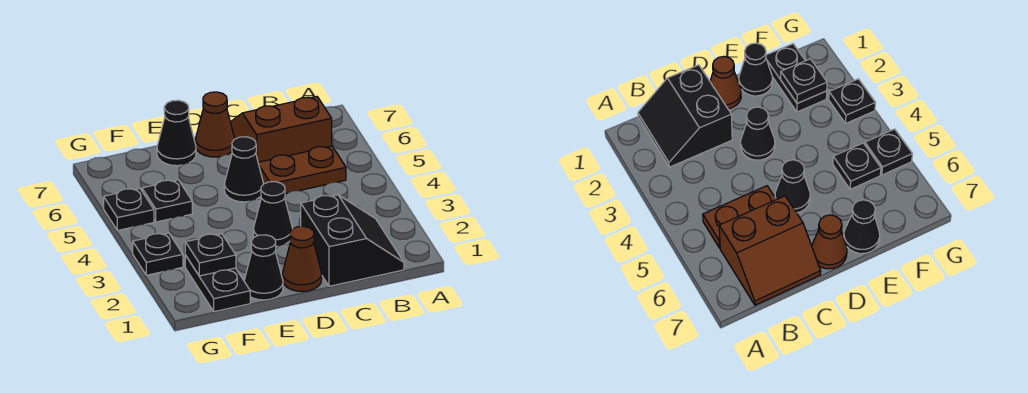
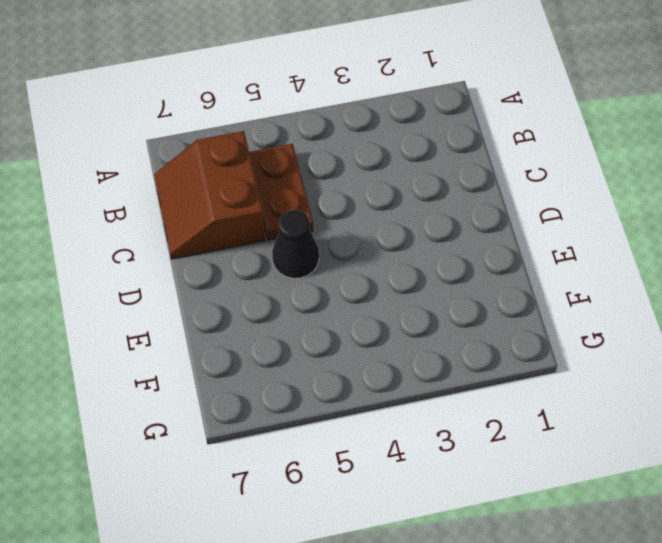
none -> black slope B1:C2 level 1 top C
none -> brown cone D1 level 1
none -> black cone D3 level 1

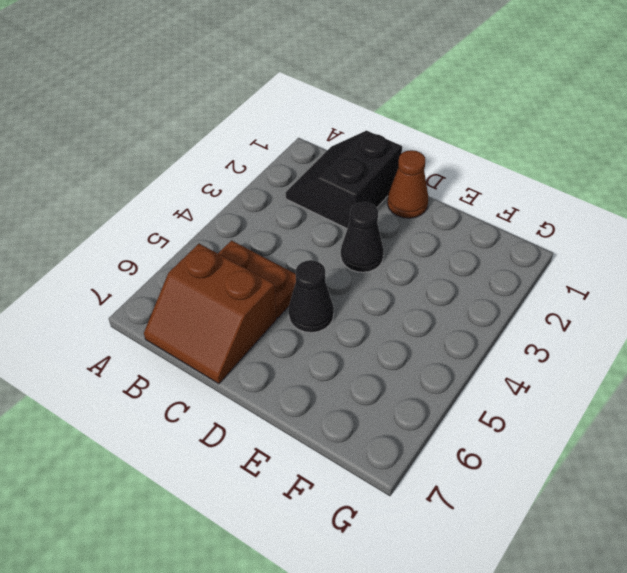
none -> brown cone D7 level 1
none -> black cone E1 level 1
none -> black cone E7 level 1

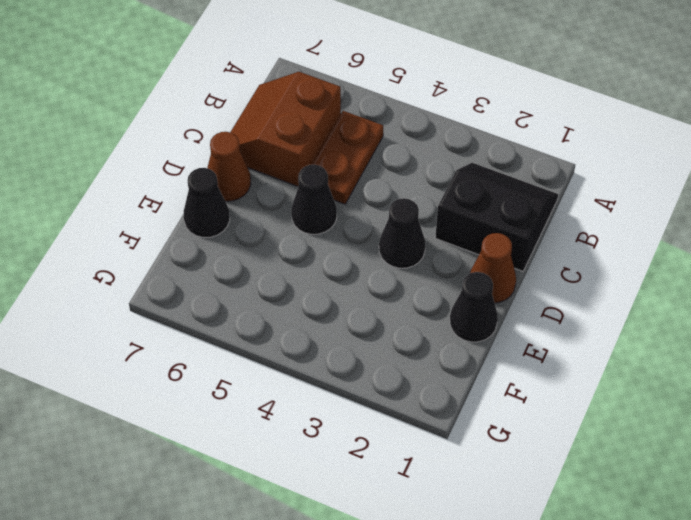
none -> black plate F1:F2 level 1
none -> black plate F5 level 1
none -> black plate G3 level 1

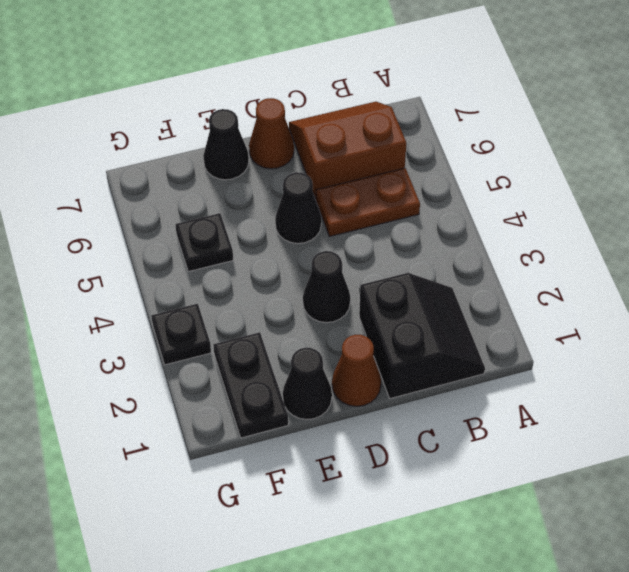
none -> black plate G5 level 1
none -> black plate F2 level 2

